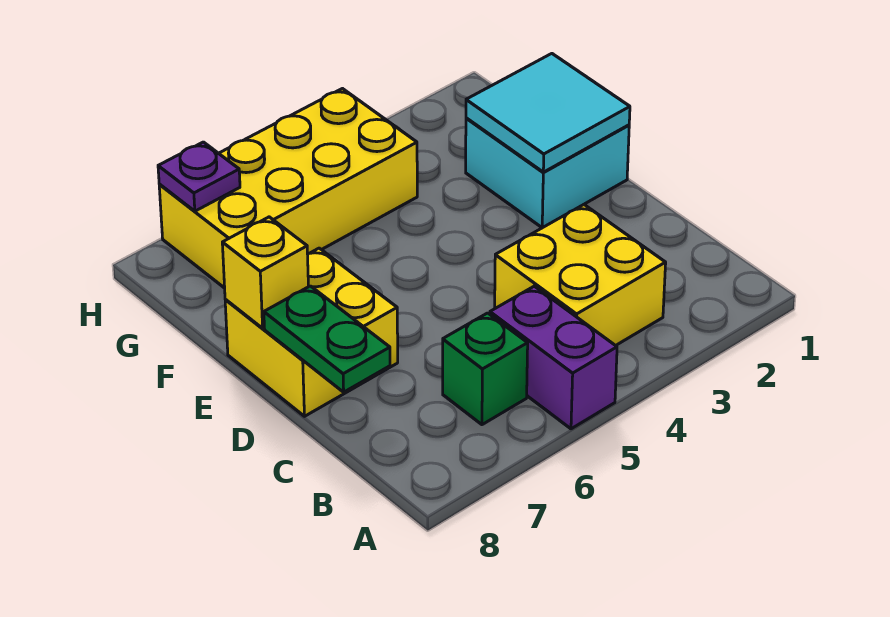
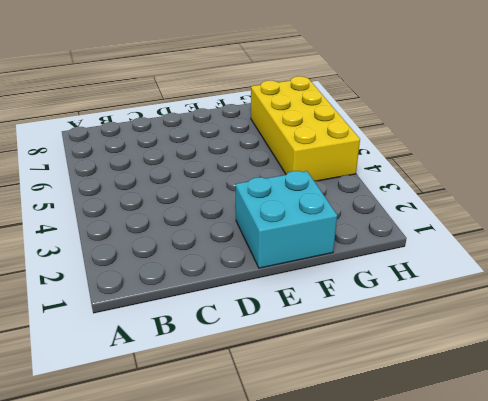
none -> purple brick A5:B5 level 1
none -> yellow brick B3:C4 level 1

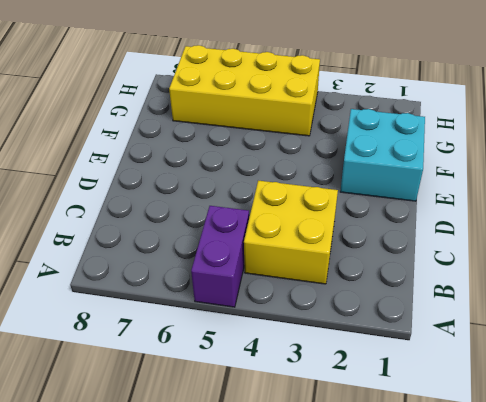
none -> green brick B6 level 1
none -> yellow brick D7:E8 level 1

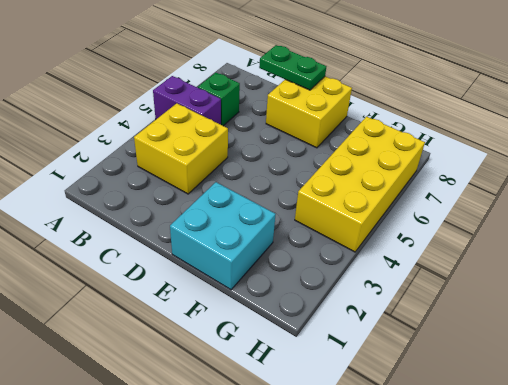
none -> cyan tile E1:F2 level 2
none -> yellow brick E8 level 2

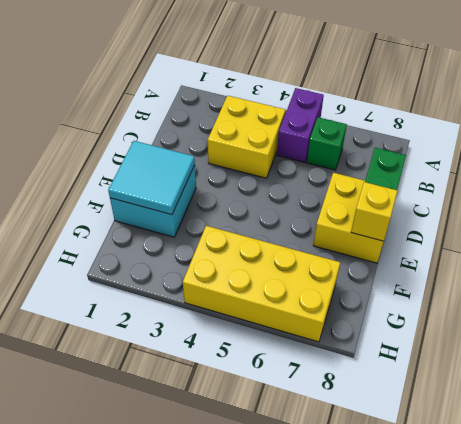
none -> purple plate H7 level 2

